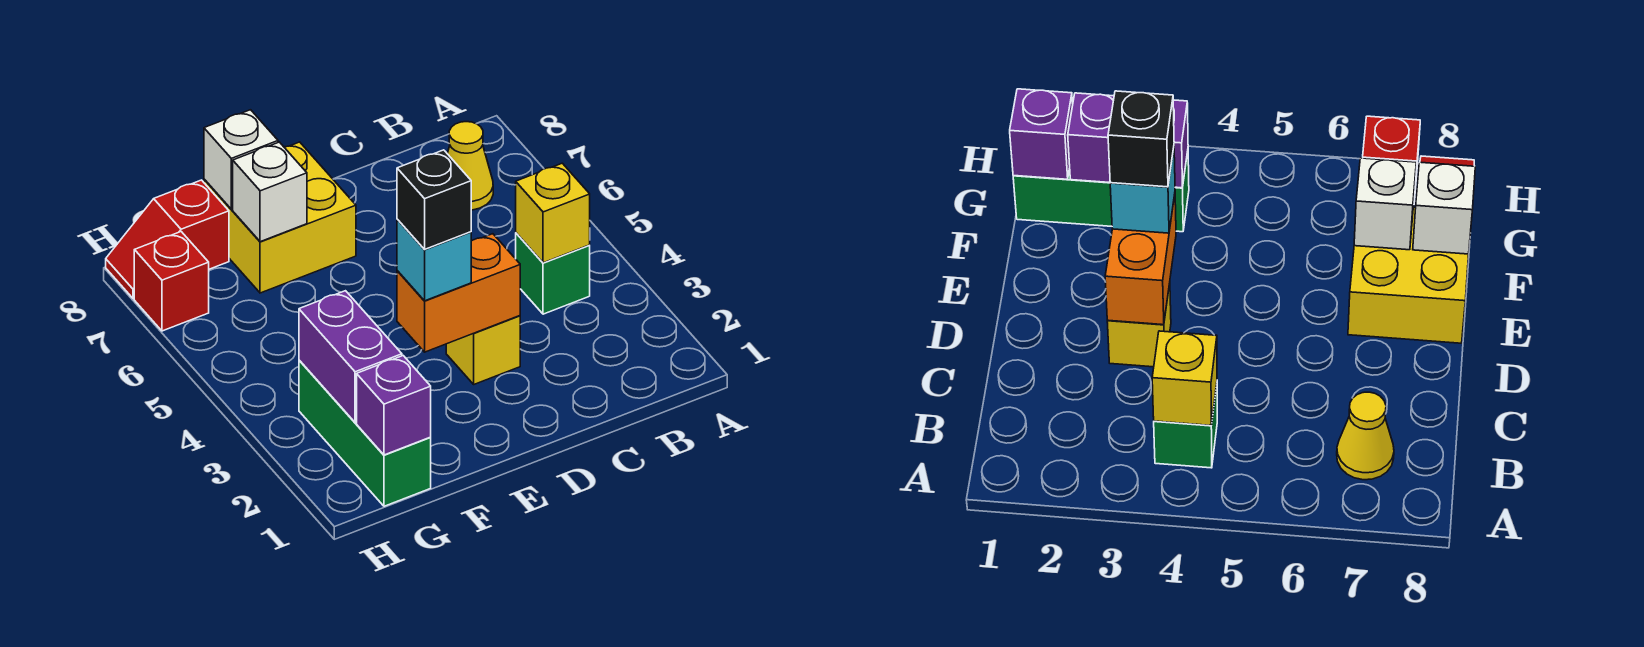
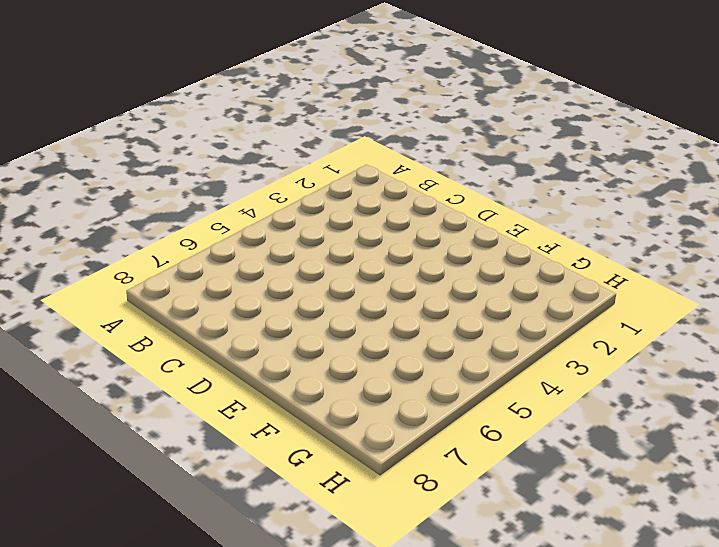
none -> green brick B4 level 1
none -> yellow cone B7 level 1
none -> yellow brick D3 level 1

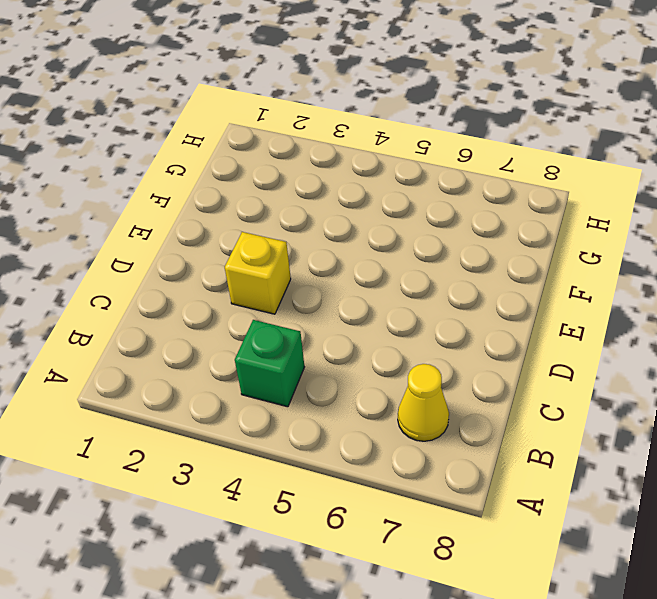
none -> yellow brick E7:F8 level 1
none -> green brick G1:G3 level 1
none -> red slope G8:H8 level 1 top G

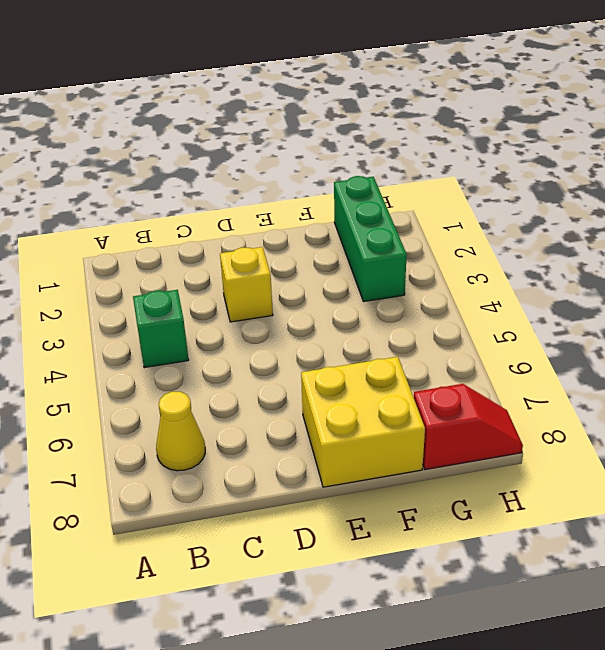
none -> red brick H7 level 1
none -> yellow brick B4 level 2
none -> orange brick D3:E3 level 2

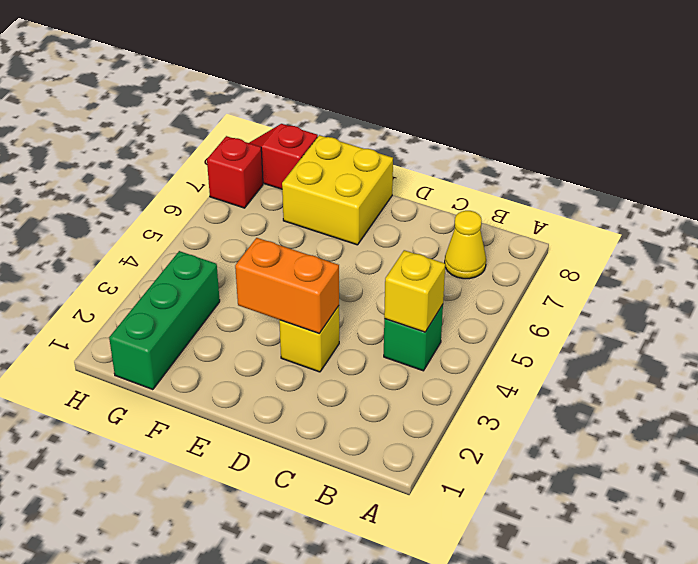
none -> white brick F7 level 2
none -> white brick F8 level 2
none -> purple brick G1 level 2

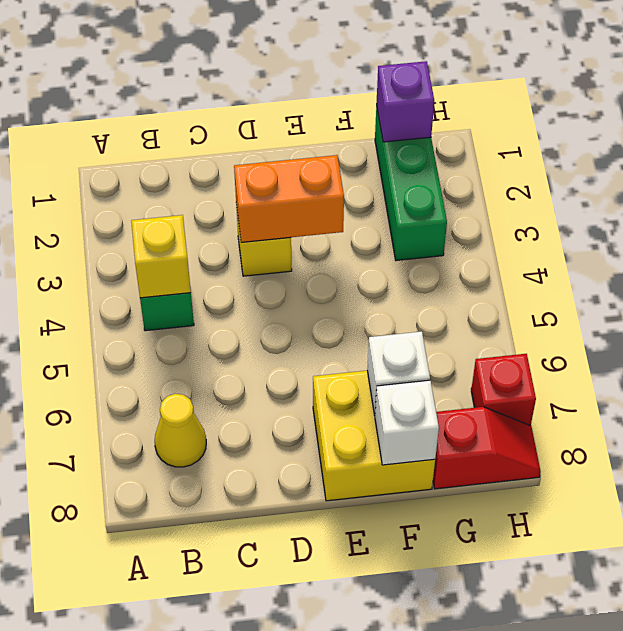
none -> purple brick G2:G3 level 2
none -> cyan brick E3 level 3
none -> black brick E3 level 4

